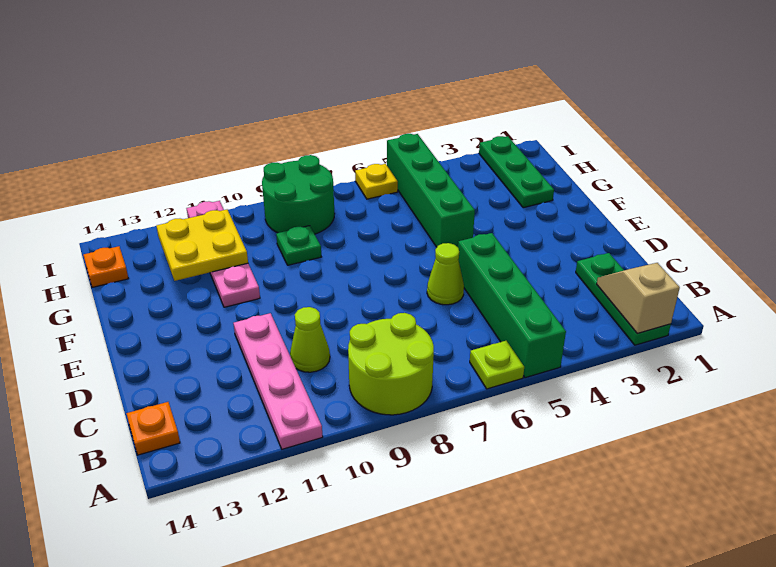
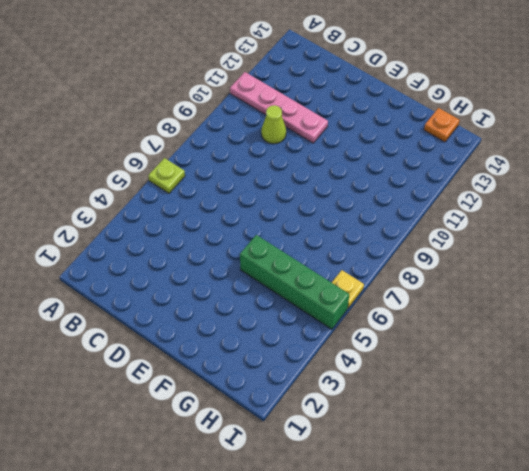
none -> green plate A2:C2 level 1
none -> green brick A5:D5 level 1
none -> lime round brick A8:B9 level 1

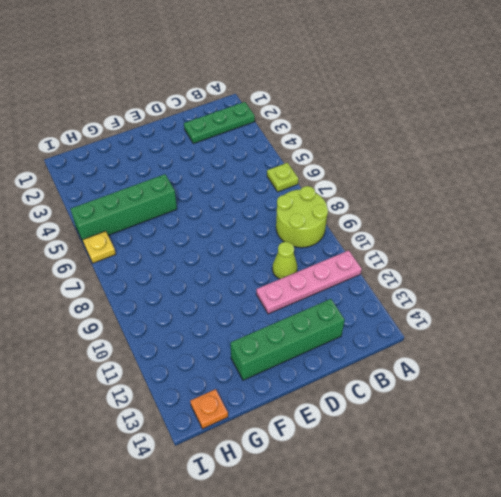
green brick C13:F13 level 1 -> green brick A5:D5 level 1
none -> orange plate B14 level 1
none -> lime cone D6 level 1
none -> pink plate F11:I11 level 1

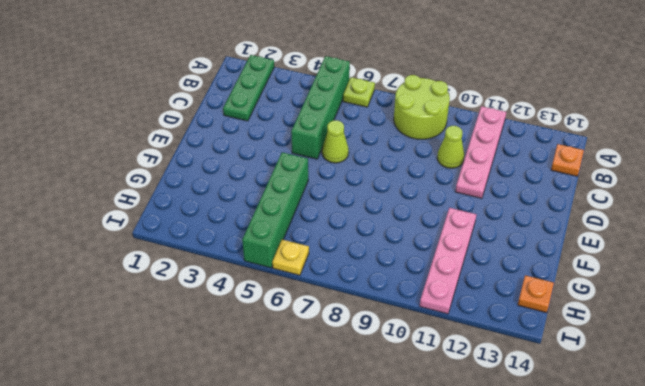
none -> green plate G2:I2 level 1
none -> green plate G9 level 1
none -> green round brick H8:I9 level 1

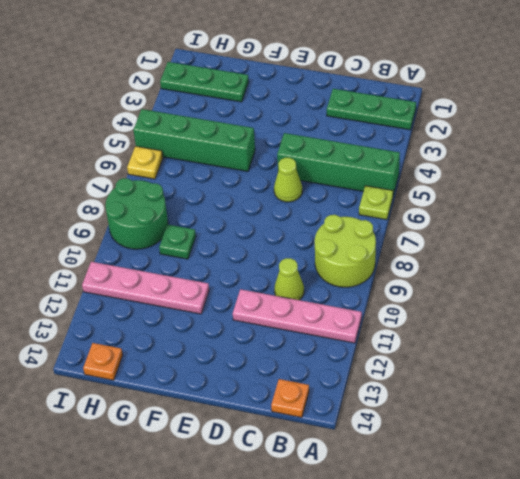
none -> tan slope A2:B2 level 2 top A
none -> yellow plate G11:H12 level 2

